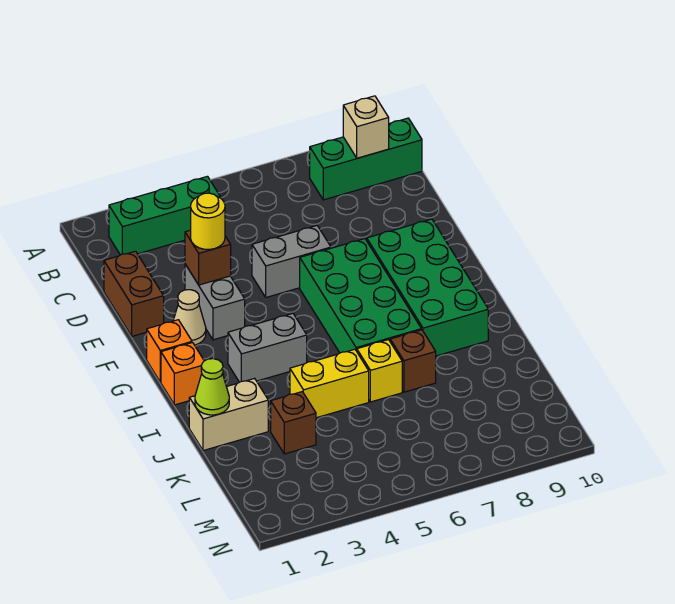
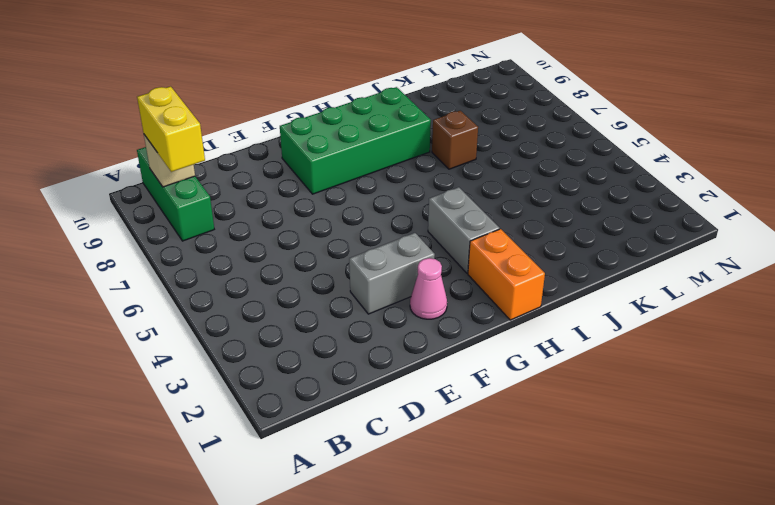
yellow brick B8:B9 level 3 -> yellow brick J4:J5 level 1
pink cone F2 level 1 -> tan cone F2 level 1
orange brick H1:H2 level 1 -> orange brick H1 level 1
none -> green brick B2:B4 level 1
none -> brown brick D1:E1 level 1
none -> grey brick E5:E6 level 1

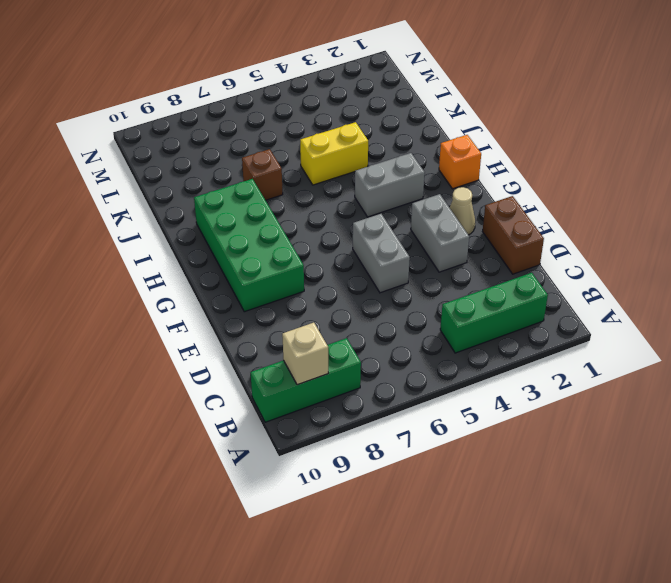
grey brick E5:F5 level 1 -> grey brick E5:E6 level 1
none -> green brick F6:I7 level 1
none -> orange brick G1 level 1
none -> tan brick J1:J2 level 1

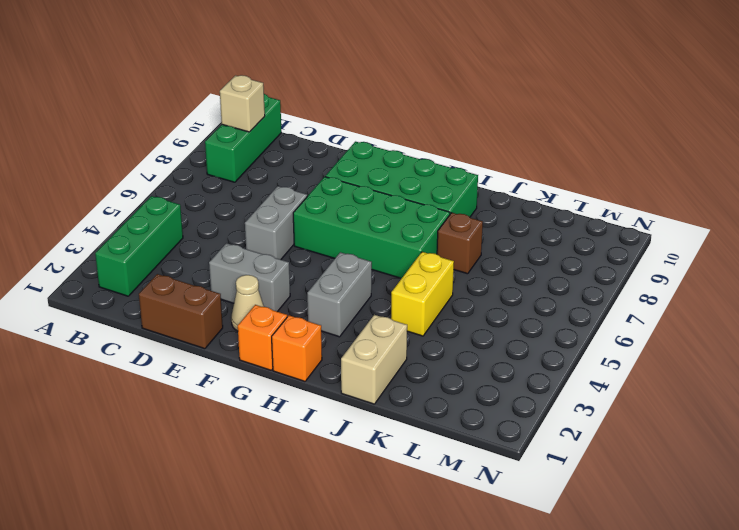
none -> yellow brick J6 level 1
none -> brown brick K3 level 1
none -> brown brick E3 level 2

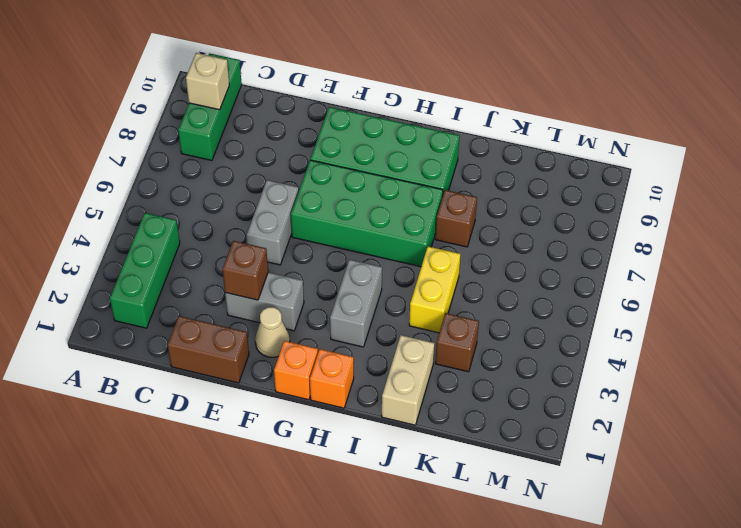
none -> yellow brick J6 level 1
none -> lime cone J1 level 2
none -> yellow round brick E3 level 3

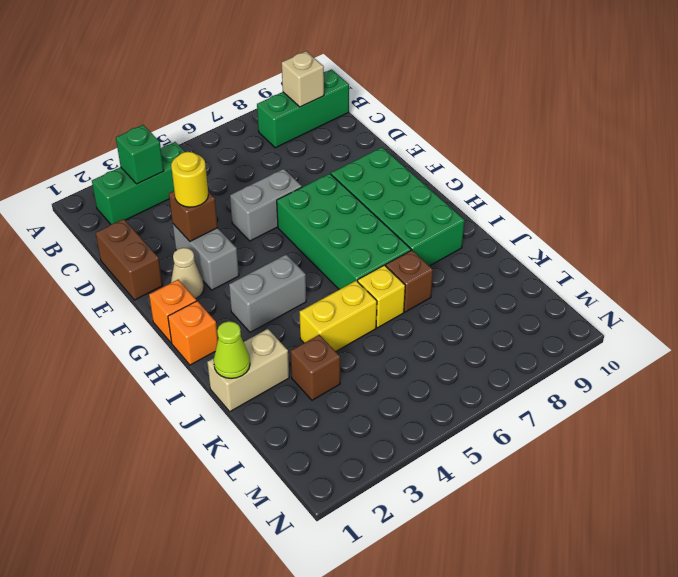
green brick B3 level 2 -> none

